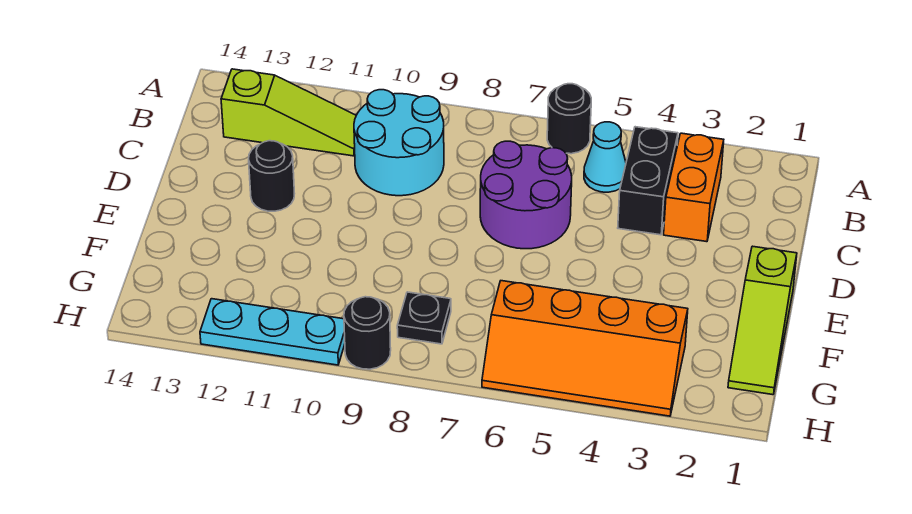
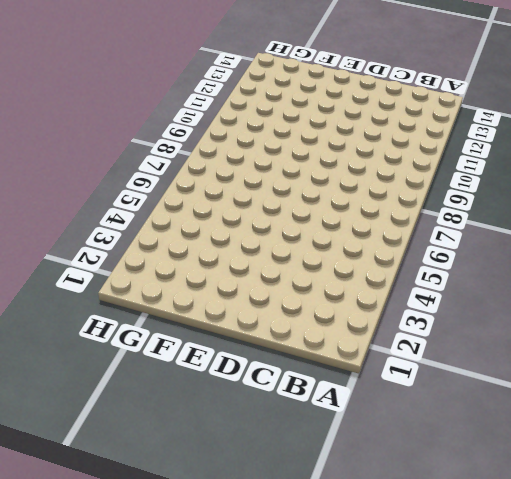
none -> black round brick A6 level 1
none -> orange brick B3:C3 level 1
none -> black brick B4:C4 level 1

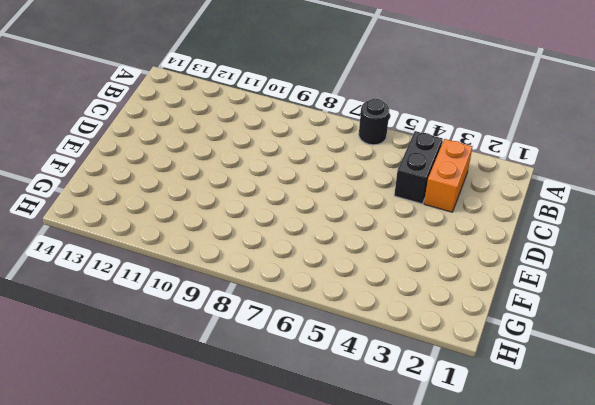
none -> cyan cone B5 level 1
none -> cyan round brick B9:C10 level 1
none -> lime slope B11:B13 level 1 top 13

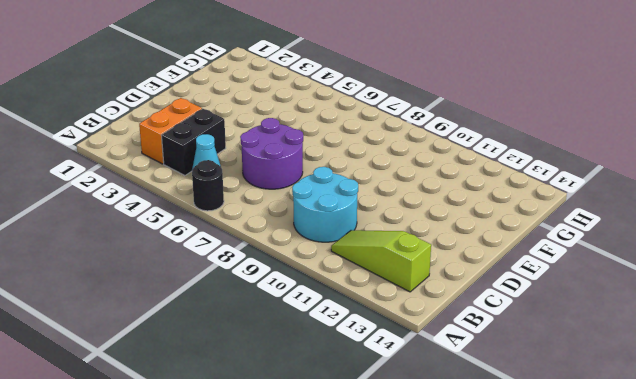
none -> black round brick D12 level 1
none -> lime slope E1:G1 level 1 top E
none -> orange slope G3:H6 level 1 top G

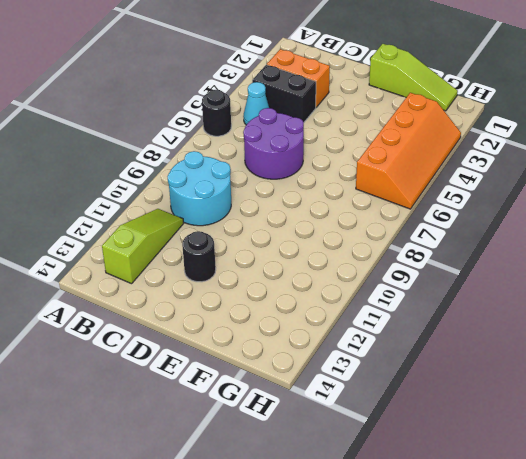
none -> black plate G8 level 1
none -> black round brick H9 level 1
none -> cyan plate H10:H12 level 1

